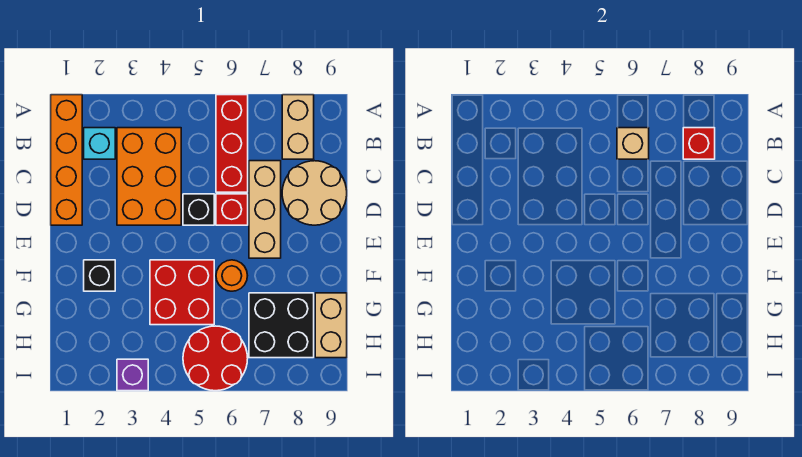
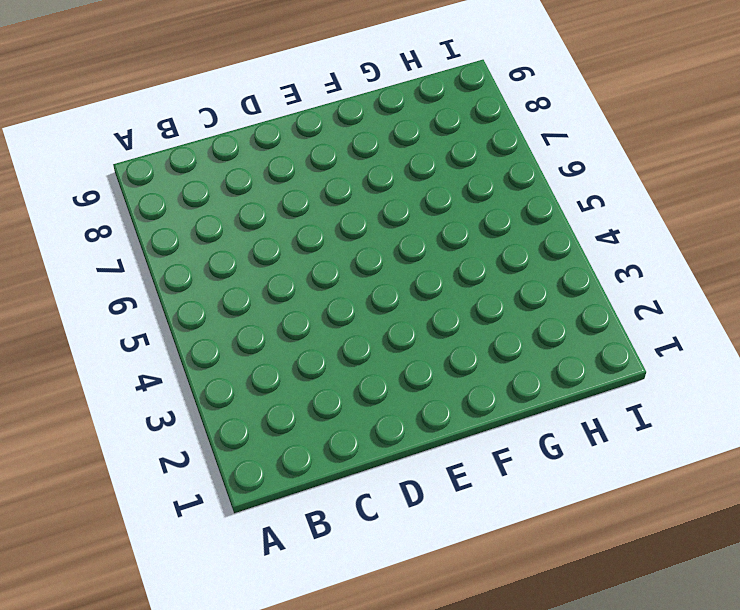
none -> orange brick A1:D1 level 1
none -> red brick A6:C6 level 1
none -> tan brick A8:B8 level 1

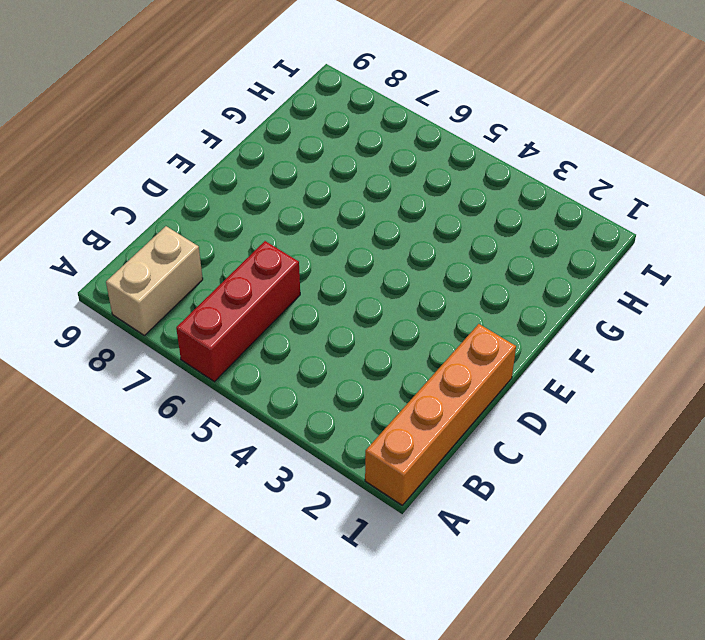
none -> cyan brick B2 level 1
none -> orange brick B3:D4 level 1
none -> tan brick C7:E7 level 1

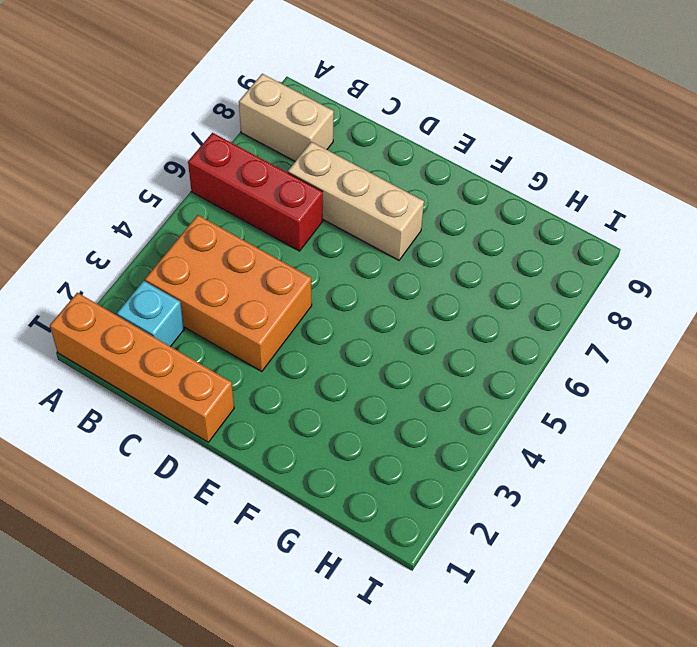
none -> tan round brick C8:D9 level 1
none -> black brick D5 level 1
none -> red brick D6 level 1

